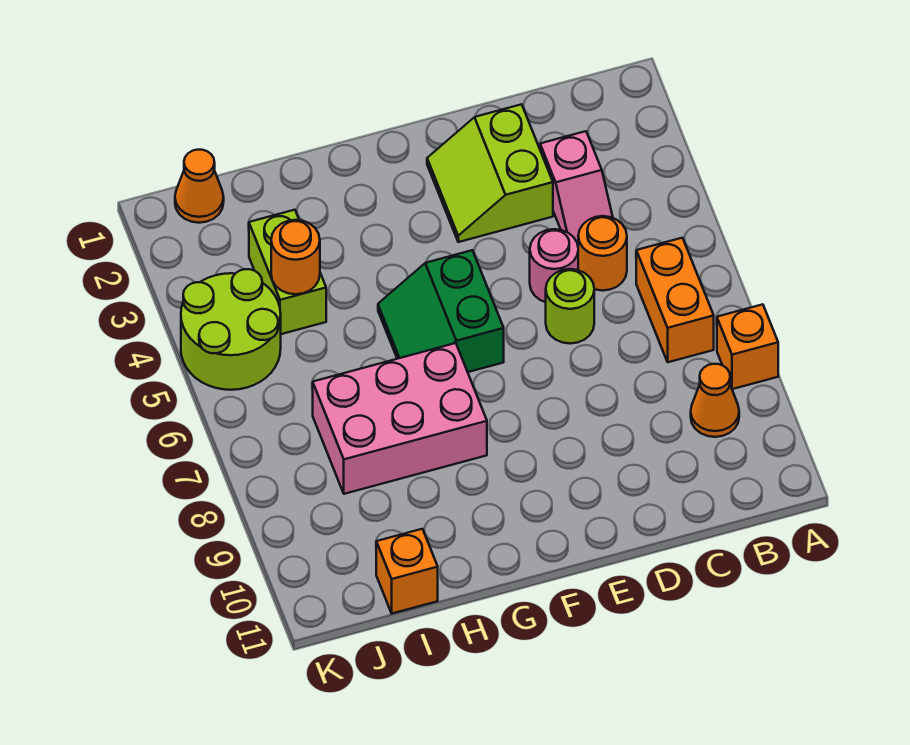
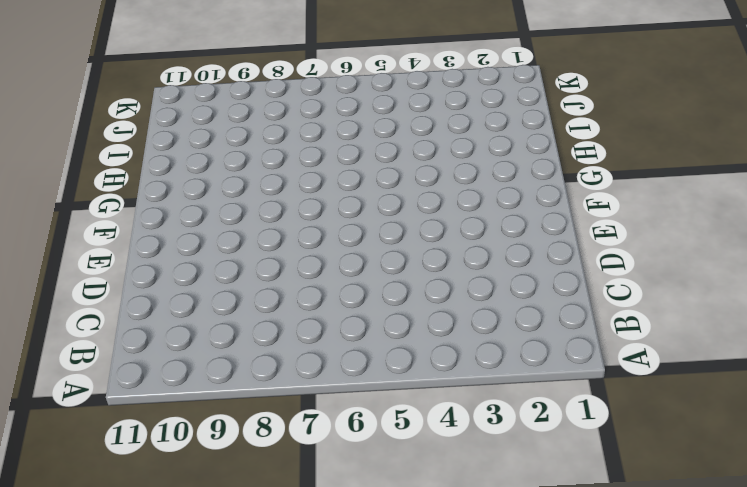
none -> orange brick A8 level 1
none -> orange brick B6:B7 level 1
none -> orange cone B9 level 1

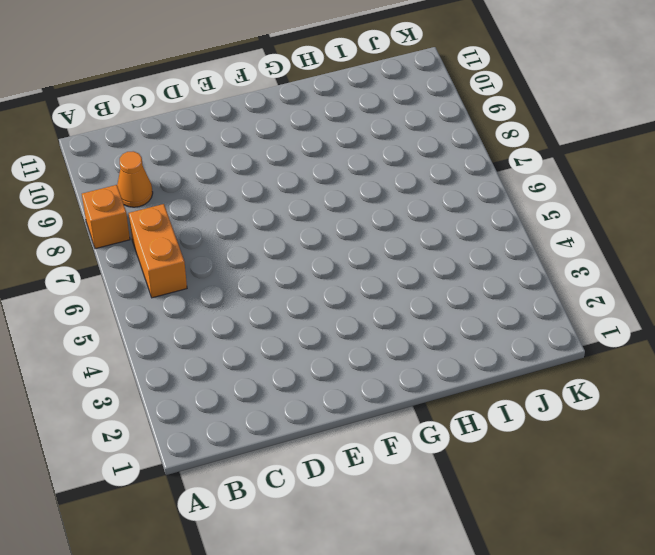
none -> pink slope C3:C4 level 1 top 3
none -> orange round brick C5 level 1
none -> lime slope D2:E3 level 1 top D

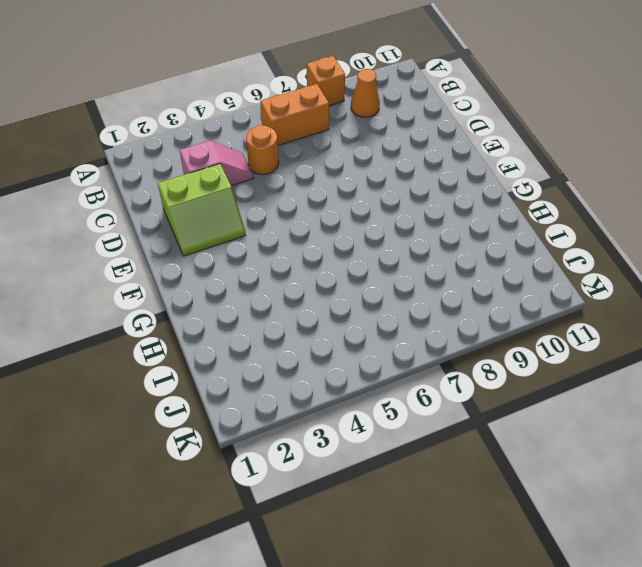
none -> pink round brick D5 level 1
none -> lime round brick D6 level 1
none -> green slope F5:G6 level 1 top F

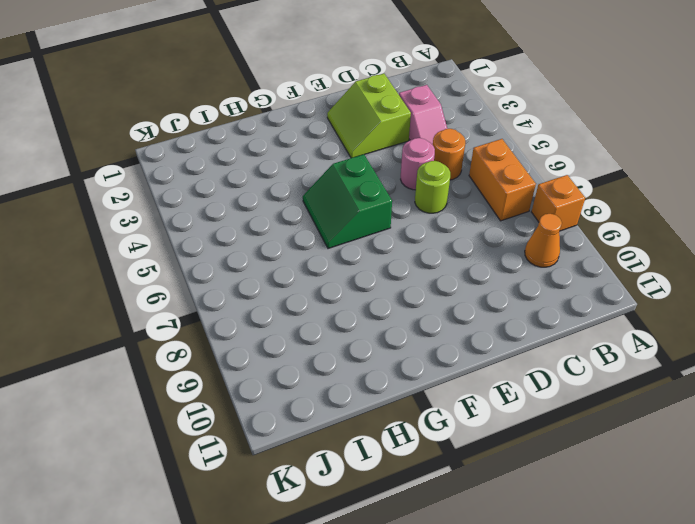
none -> pink brick G7:I8 level 1
none -> lime brick I3:I4 level 1
none -> orange brick I11 level 1

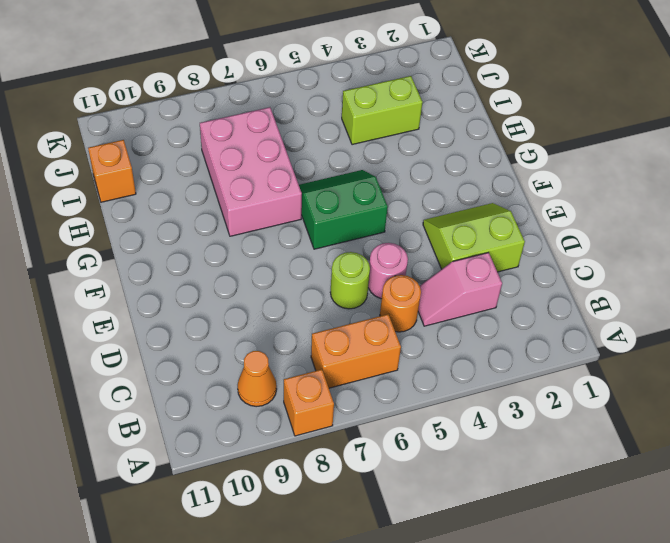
none -> orange cone J1 level 1
none -> lime round brick J4:K5 level 1
none -> orange round brick I4 level 2

